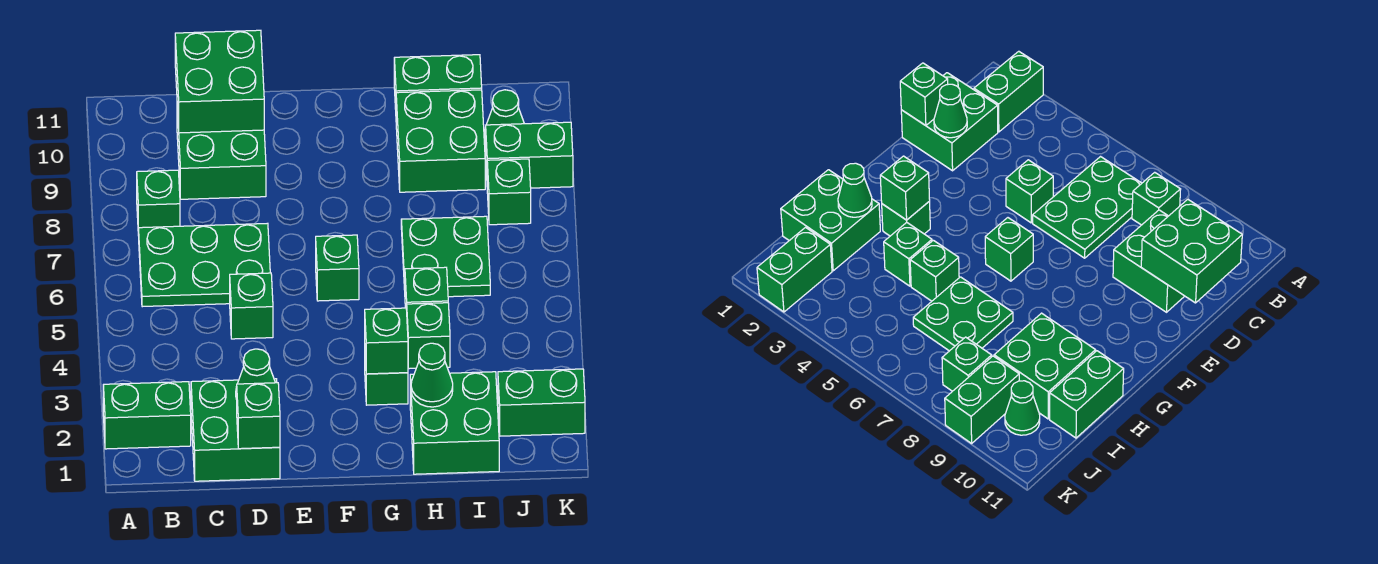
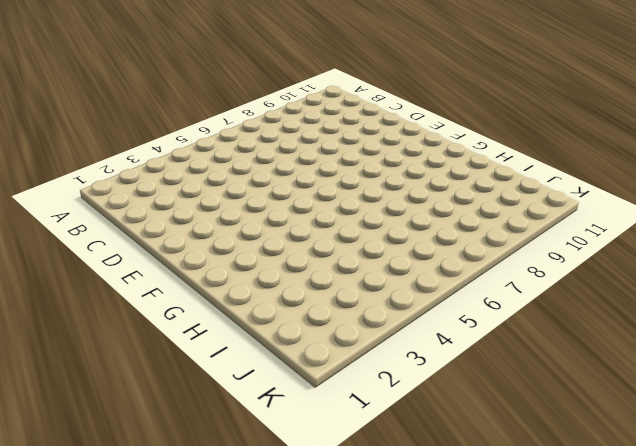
none -> green brick A2:B2 level 1
none -> green plate B6:D7 level 1
none -> green brick B8 level 1

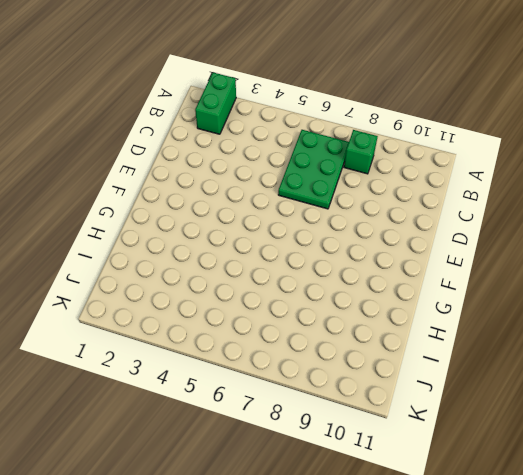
none -> green brick C1:D2 level 1
none -> green brick C9:D10 level 1
none -> green brick D5 level 1

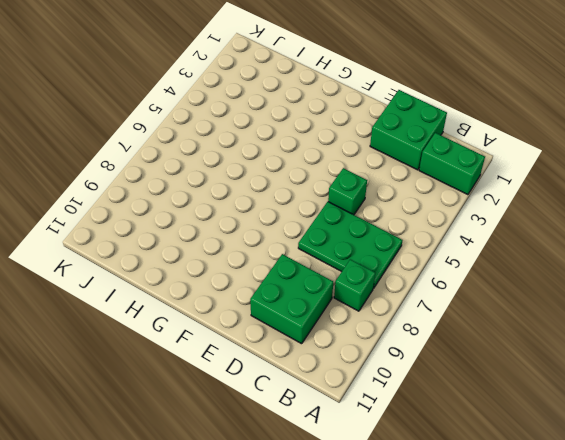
none -> green brick F6 level 1
none -> green brick G3 level 1
none -> green brick H1:I2 level 1

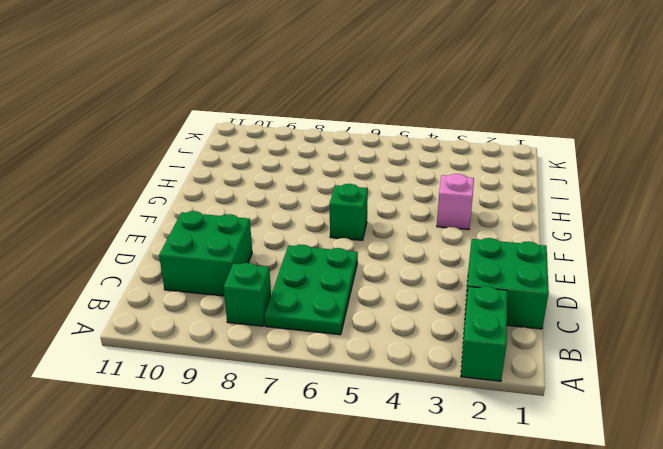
pink brick G3 level 1 -> green brick G3 level 1
none -> green brick D5 level 1
none -> green brick H1:I2 level 1
none -> green brick H4 level 1

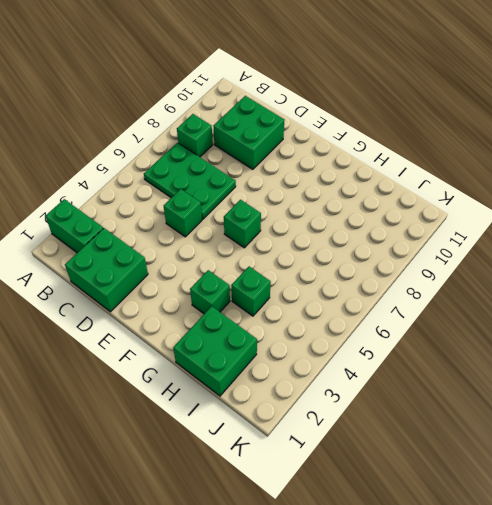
none -> green brick H5 level 1
none -> green plate H6:I7 level 1
none -> green brick H9:I10 level 1

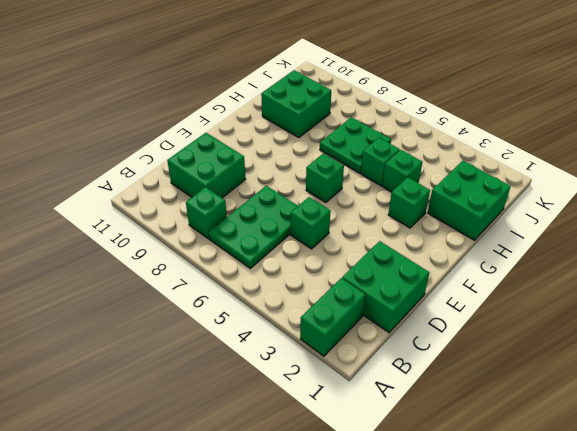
none -> green brick H11:I11 level 1
none -> green brick J2:K2 level 1
none -> green brick J8 level 1

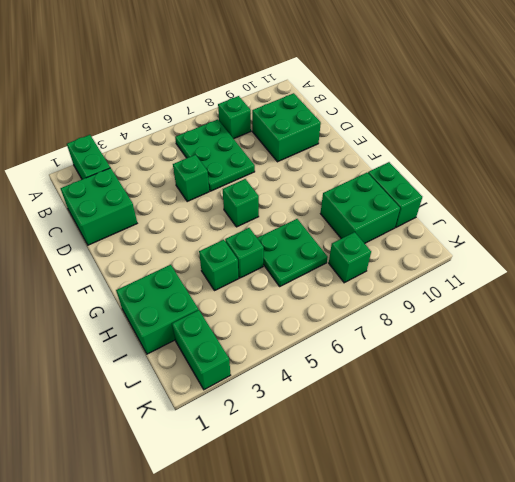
none -> green brick G3 level 1
none -> green brick J9:K9 level 1
none -> green cone J10 level 1

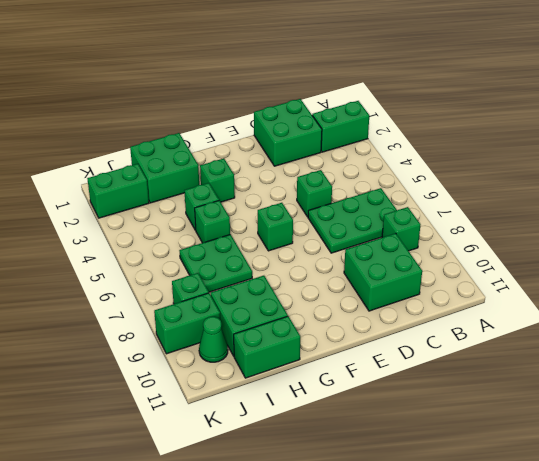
none -> green brick C10:D11 level 2
none -> green brick D1 level 2
none -> green cone D2 level 2

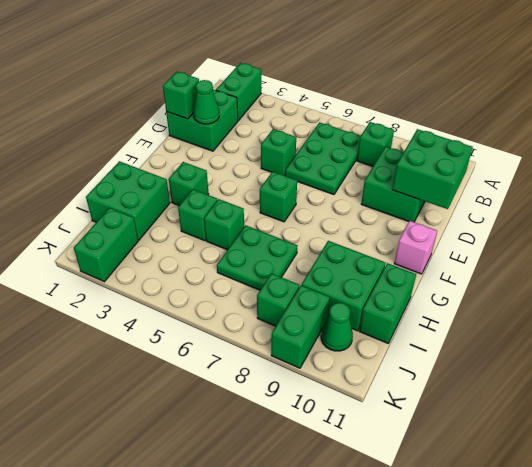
pink brick F11 level 1 -> none
none -> green brick G3 level 2
none -> green cone H2 level 2

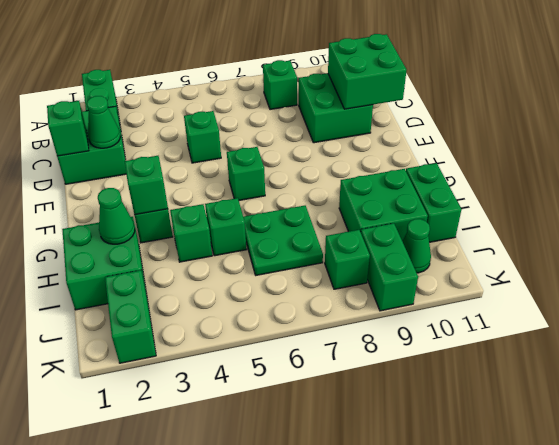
none -> green plate B6:D7 level 1

